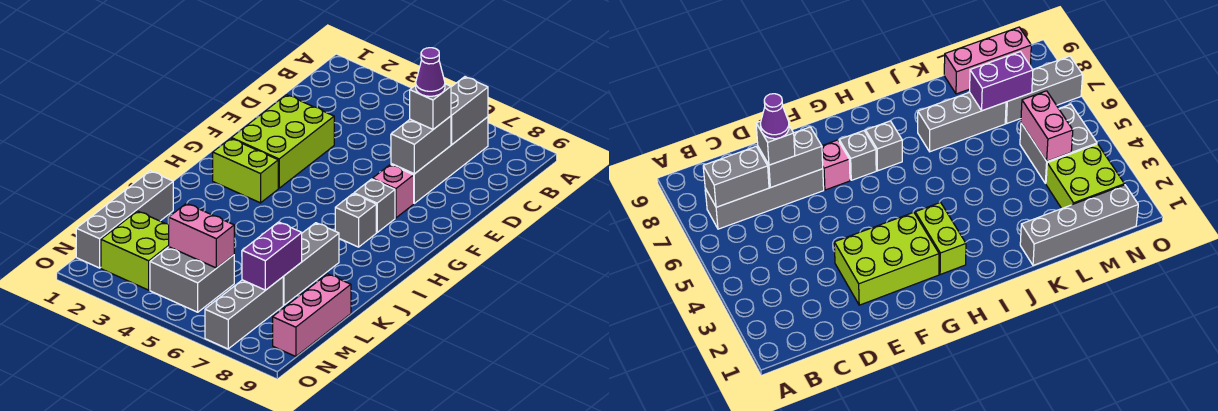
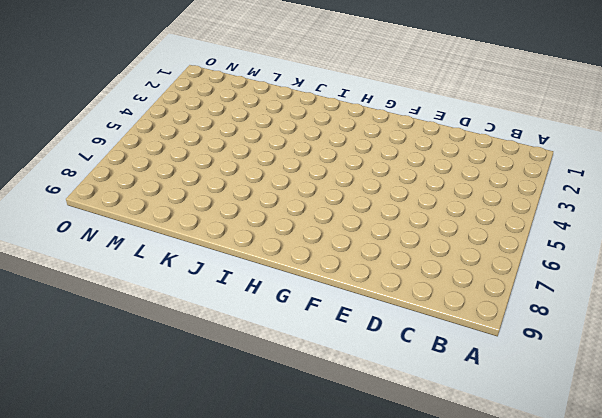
none -> grey brick B7:E7 level 1
none -> lime brick E2:G3 level 1
none -> pink brick F7 level 1

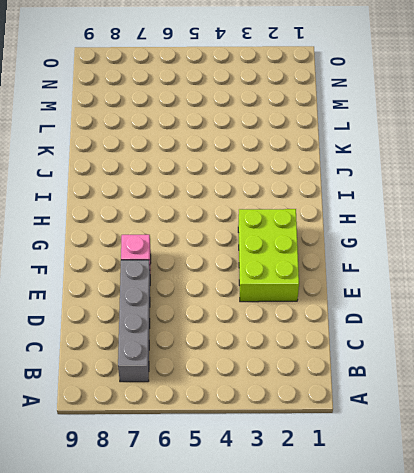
none -> grey brick G7 level 1
none -> lime brick H2:H3 level 1
none -> grey brick H7 level 1

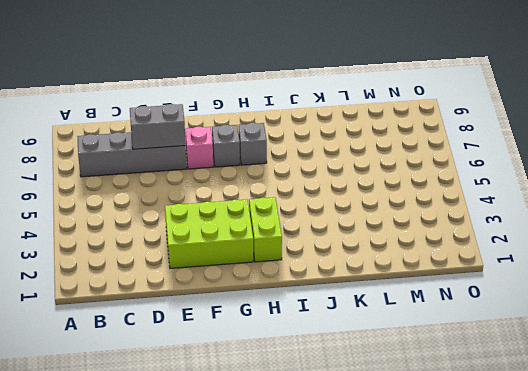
none -> grey brick J7:L7 level 1
none -> grey brick K1:N1 level 1
none -> pink brick L9:N9 level 1

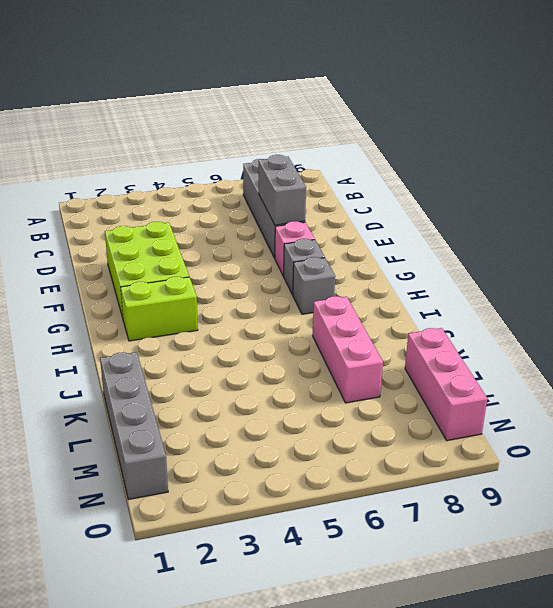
pink brick J7:L7 level 1 -> grey brick J7:L7 level 1
none -> lime brick M2:N3 level 1
none -> grey brick M4:N5 level 1
none -> grey brick M7:O7 level 1

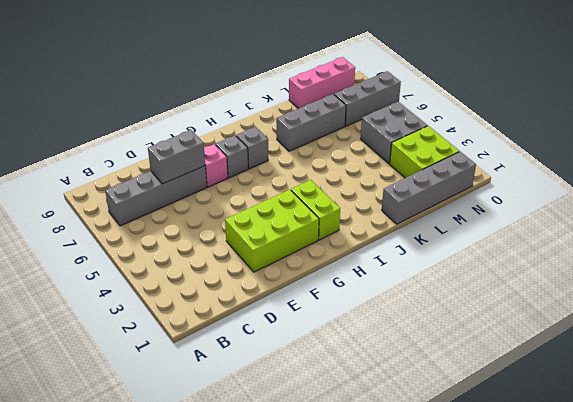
none -> grey brick B7:C7 level 2
none -> purple brick L7:M7 level 2
none -> pink brick M4:M5 level 2

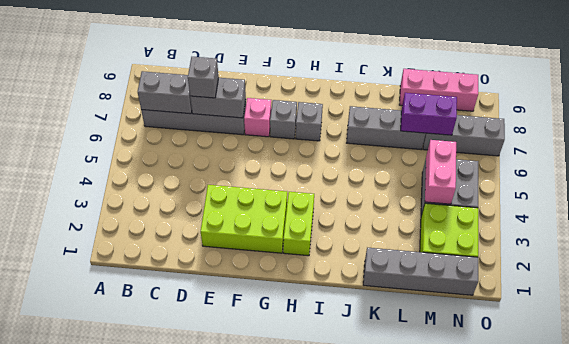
none -> purple cone D7 level 4

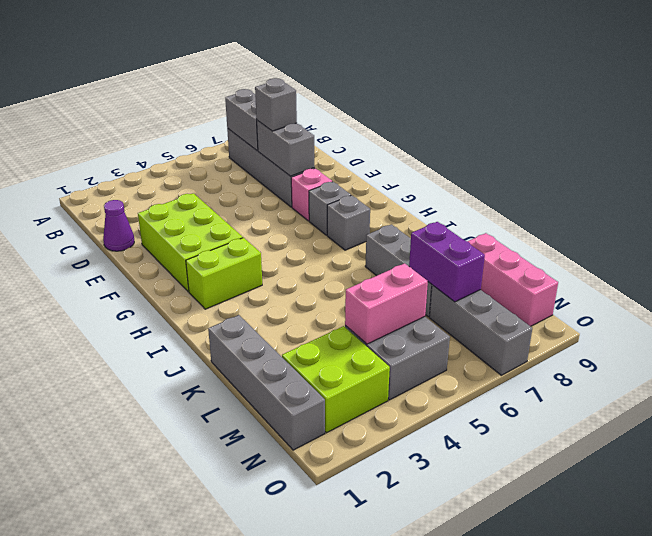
purple cone D1 level 1 -> purple cone D7 level 4

